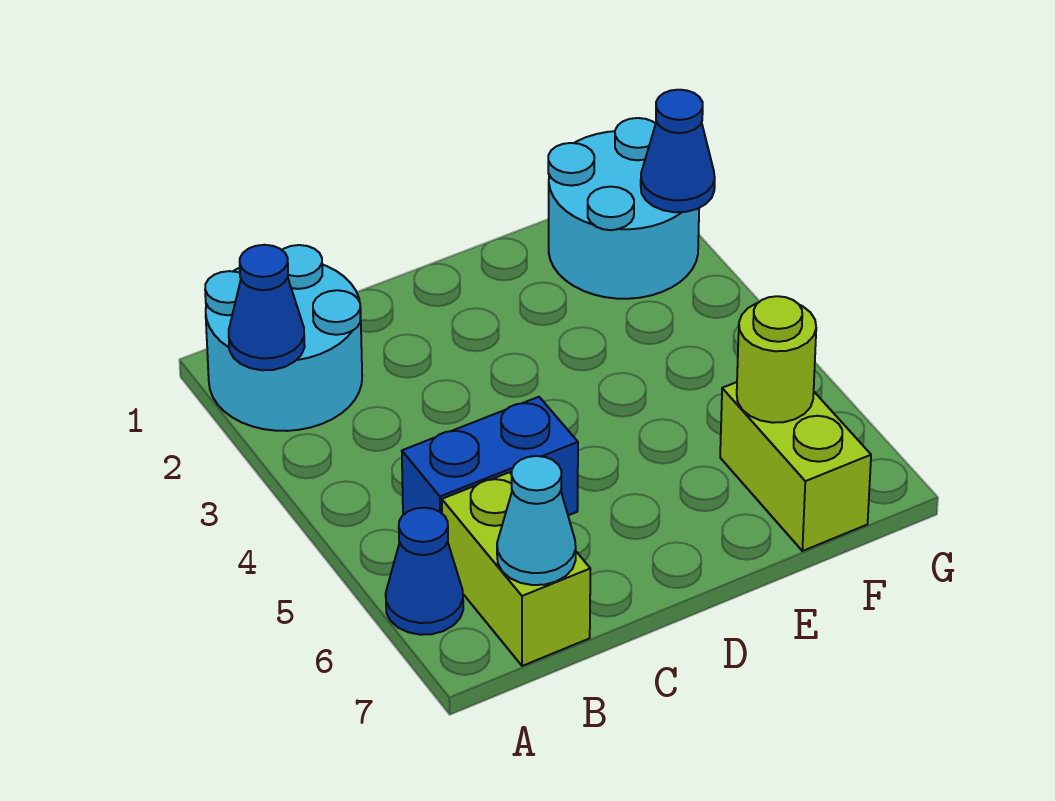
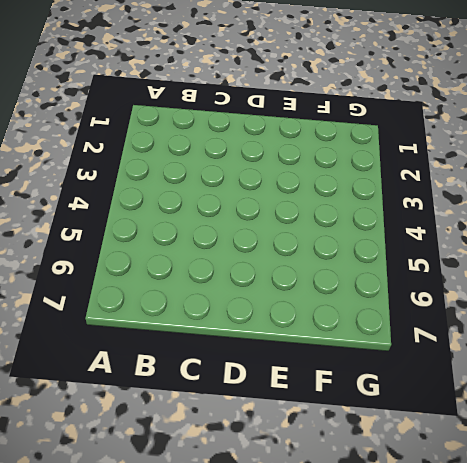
none -> cyan round brick A1:B2 level 1
none -> blue cone A6 level 1

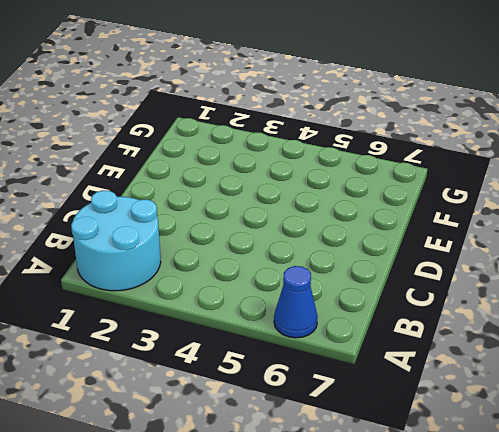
none -> blue brick B5:C5 level 1
none -> lime brick B6:B7 level 1

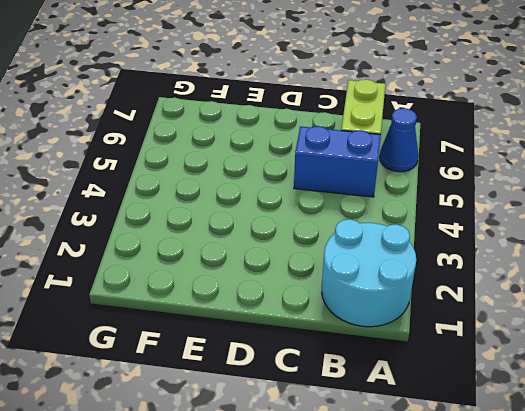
none -> cyan round brick F1:G2 level 1
none -> lime brick F6:F7 level 1

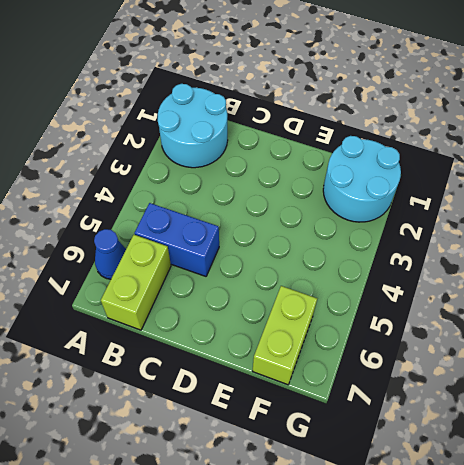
none -> blue cone A2 level 2
none -> cyan cone B7 level 2

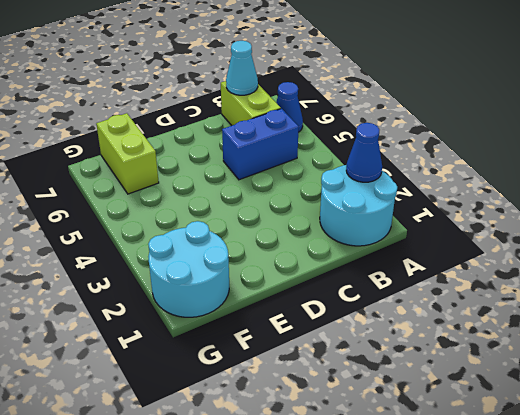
none -> lime round brick F6 level 2
none -> blue cone G2 level 2

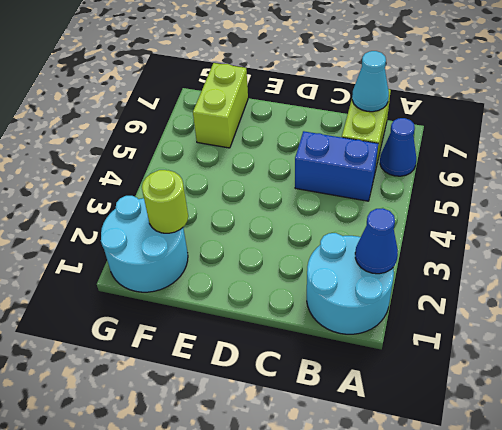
lime round brick F2 level 2 -> lime round brick F6 level 2
none -> blue cone G2 level 2

